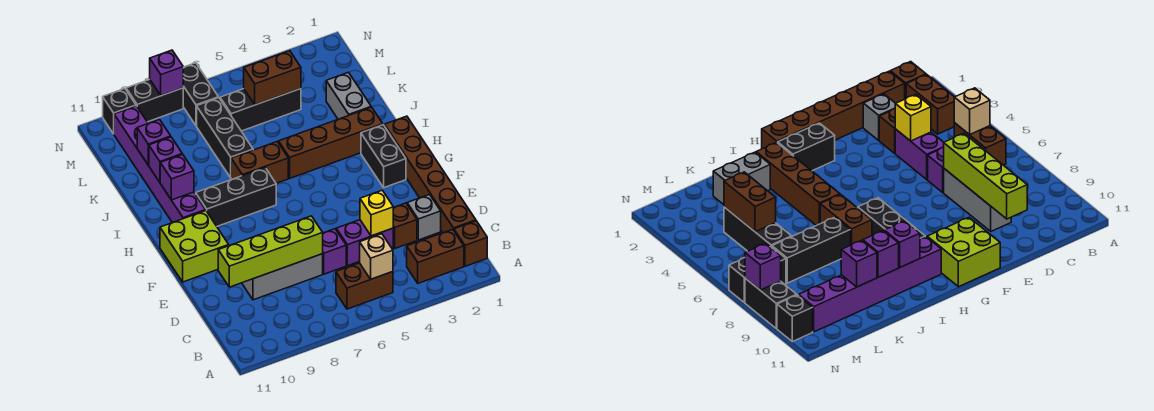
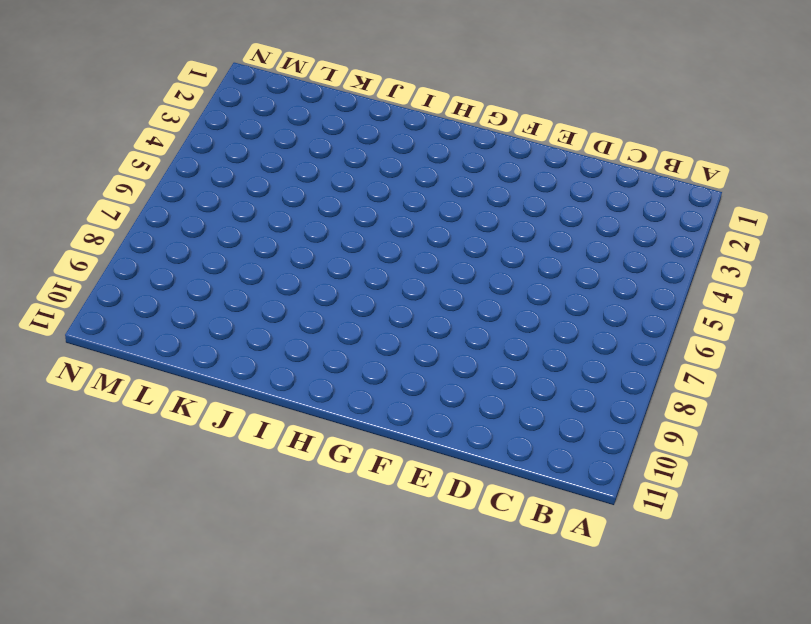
none -> brown brick B1 level 1
none -> brown brick B2:B3 level 1
none -> brown brick B5:B6 level 1

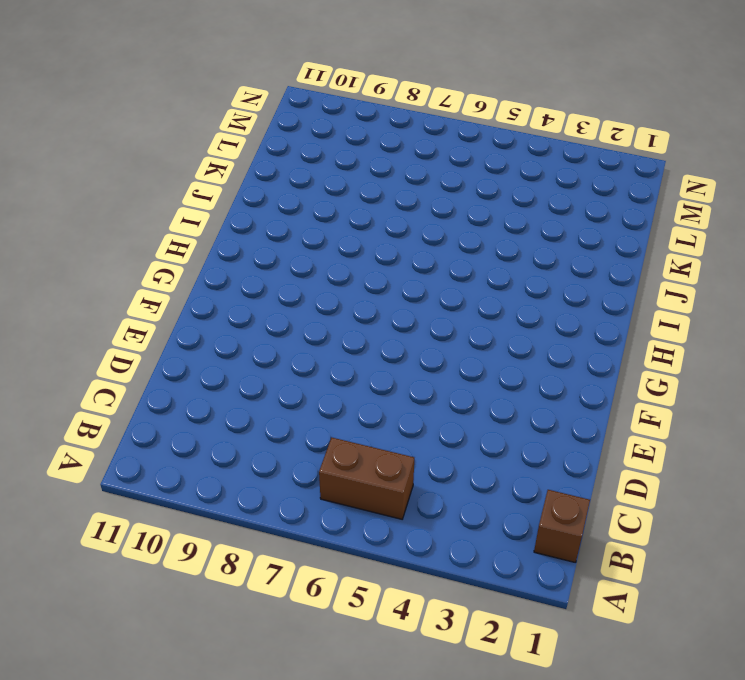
none -> brown brick B2:B3 level 1
none -> brown brick C1:H1 level 1
none -> grey brick D2 level 1

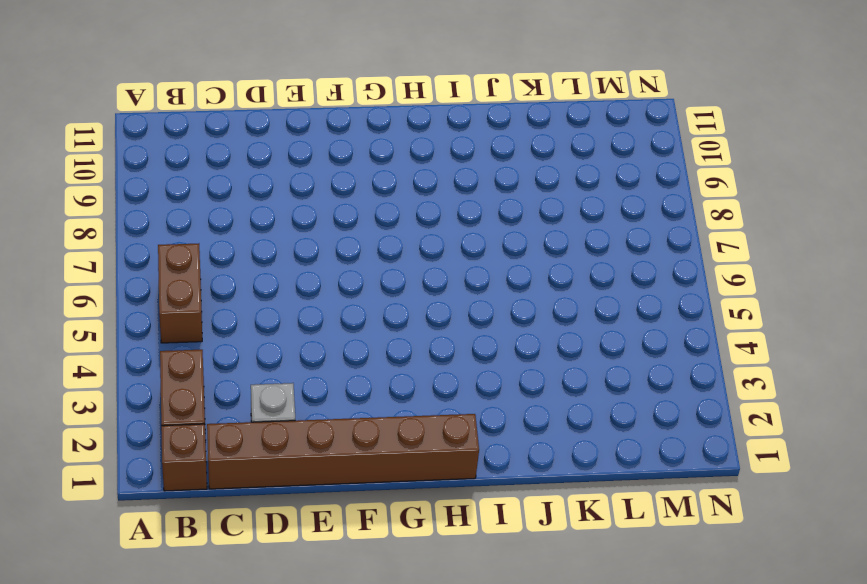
none -> brown brick D3 level 1
none -> purple brick D4:D5 level 1
none -> purple brick D6 level 1

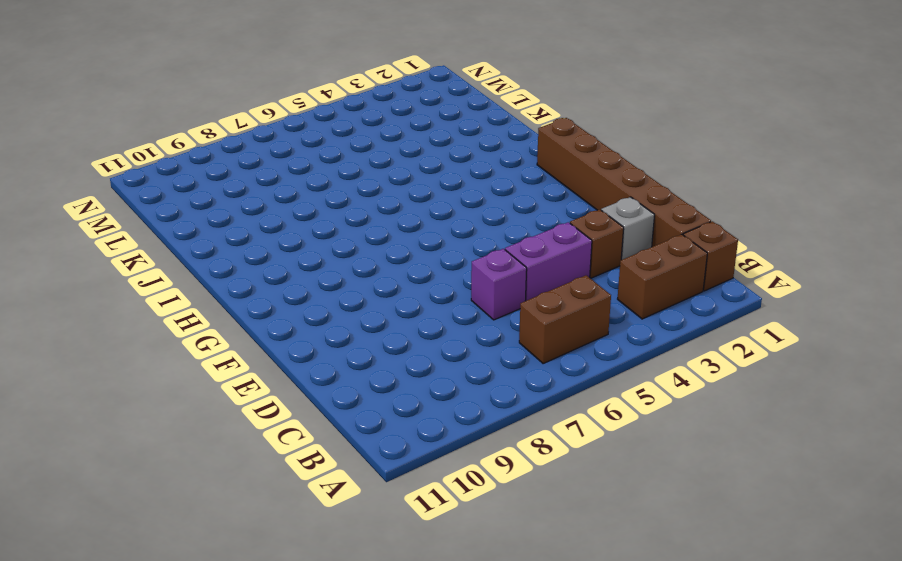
none -> grey brick D7:D9 level 1
none -> lime brick F10:G11 level 1
none -> black brick G2:H2 level 1

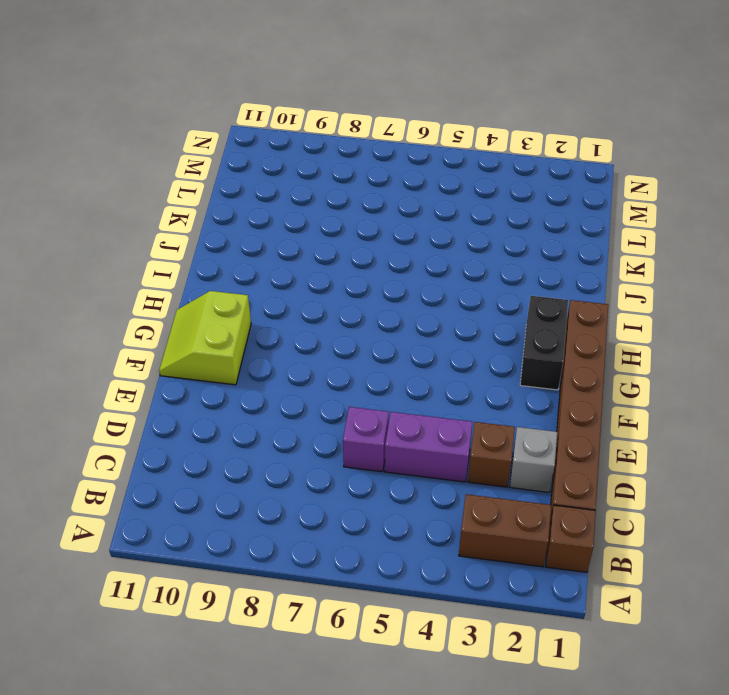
lime slope F10:G11 level 1 top 10 -> lime brick F10:G11 level 1
none -> brown brick B5:B6 level 1
none -> grey brick D7:D9 level 1
none -> black brick H7:H9 level 1

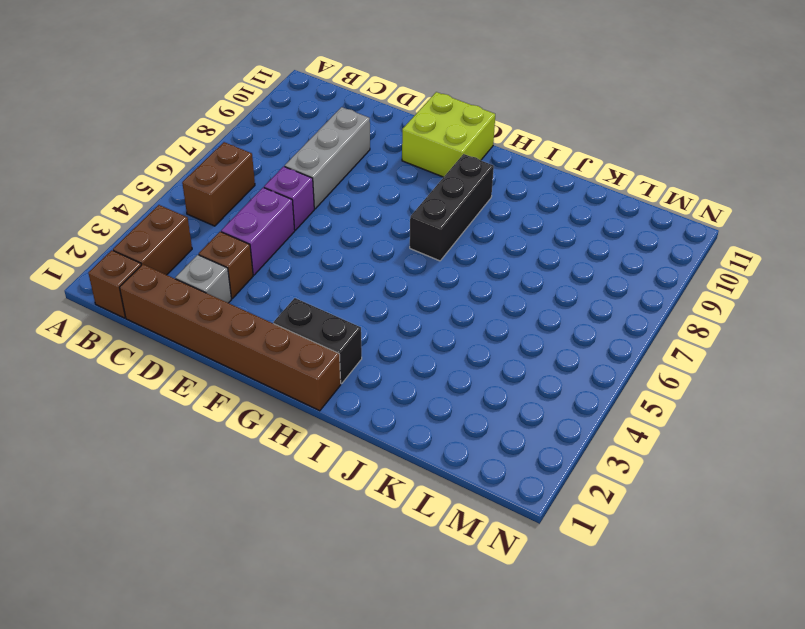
none -> purple brick H10:M10 level 1
none -> brown brick I2:I5 level 1
none -> brown brick I6:I7 level 1

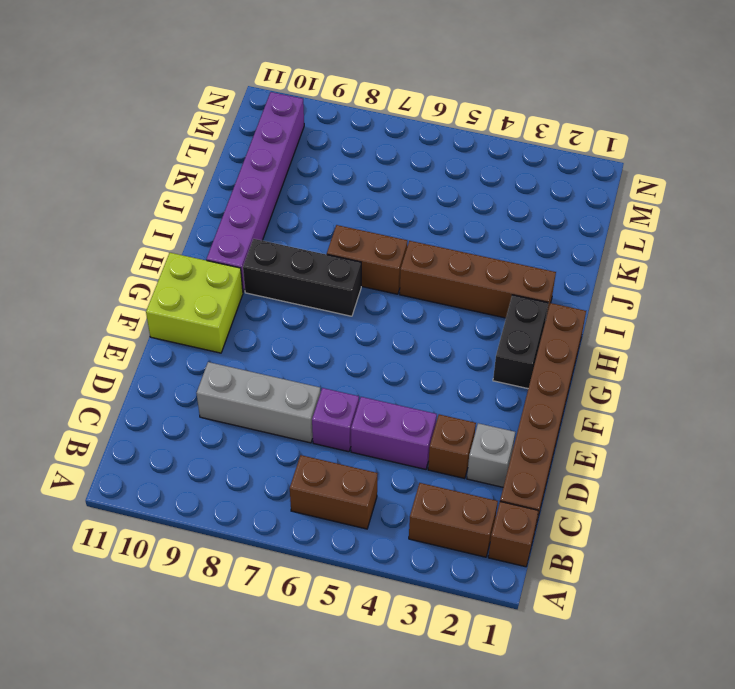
none -> grey brick J2:K2 level 1
none -> black brick J7:L7 level 1
none -> black brick L4:L6 level 1

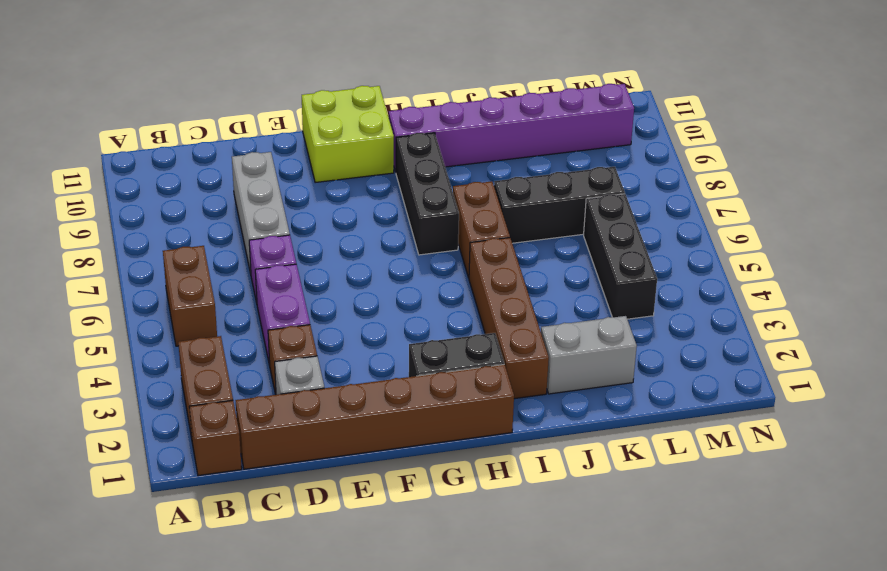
none -> black brick M7:N7 level 1
none -> black brick N8:N9 level 1
none -> black brick N10 level 1

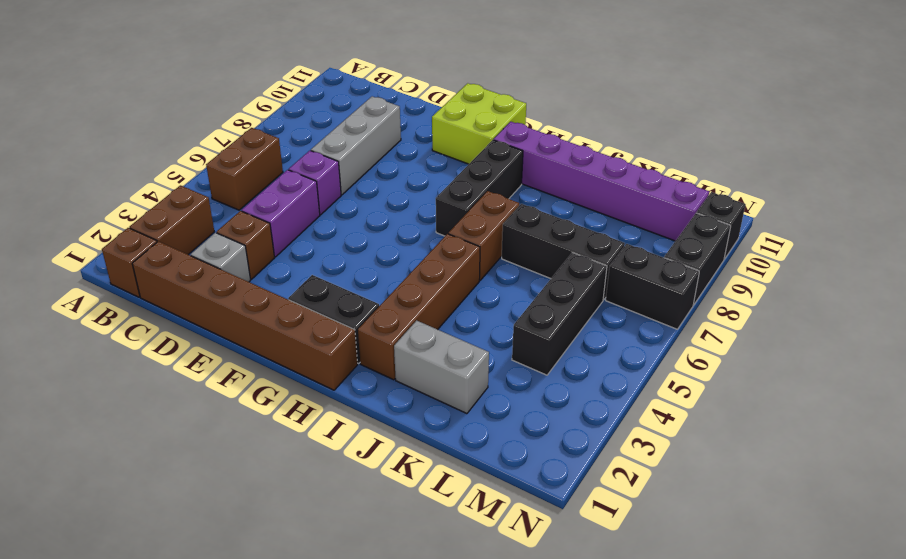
none -> tan brick B5 level 2
none -> yellow brick D4 level 2
none -> lime brick D7:D10 level 2

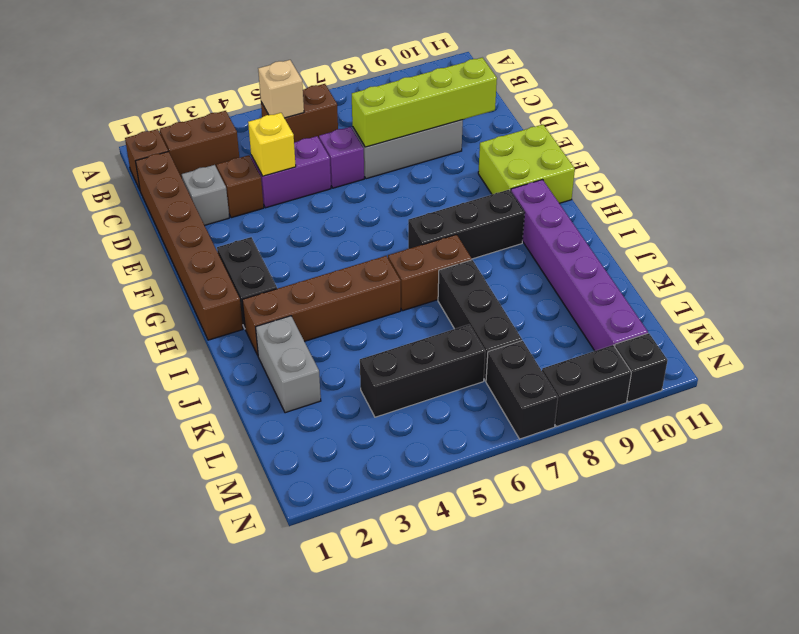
none -> purple brick I10 level 2
none -> purple brick J10 level 2
none -> purple brick K10 level 2

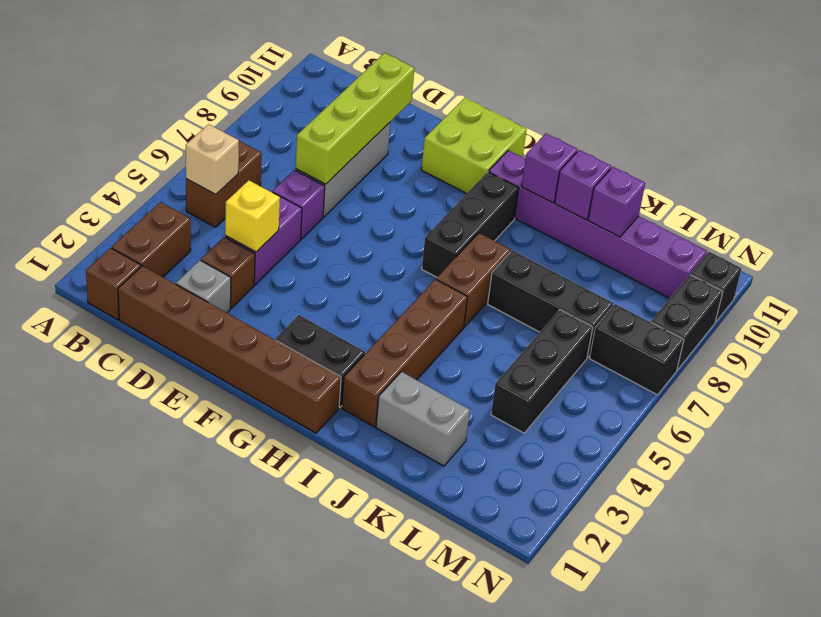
none -> brown brick L4:L5 level 2
none -> purple brick N8 level 2

